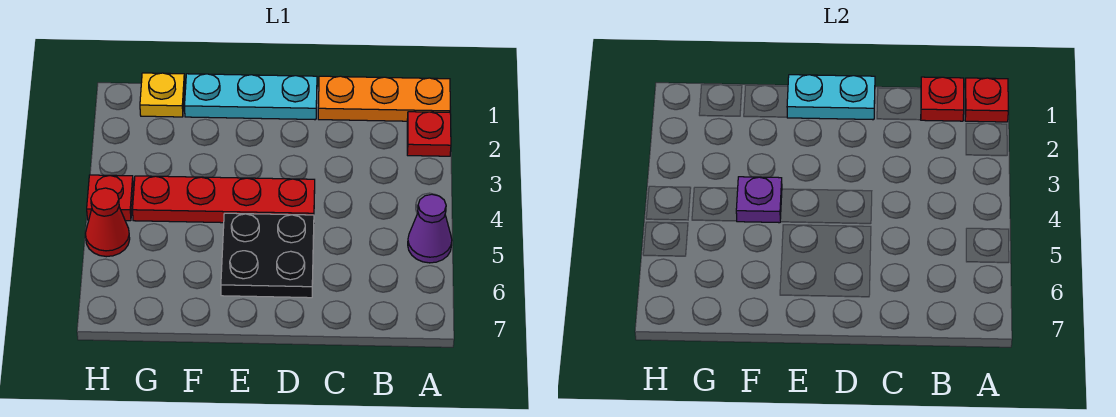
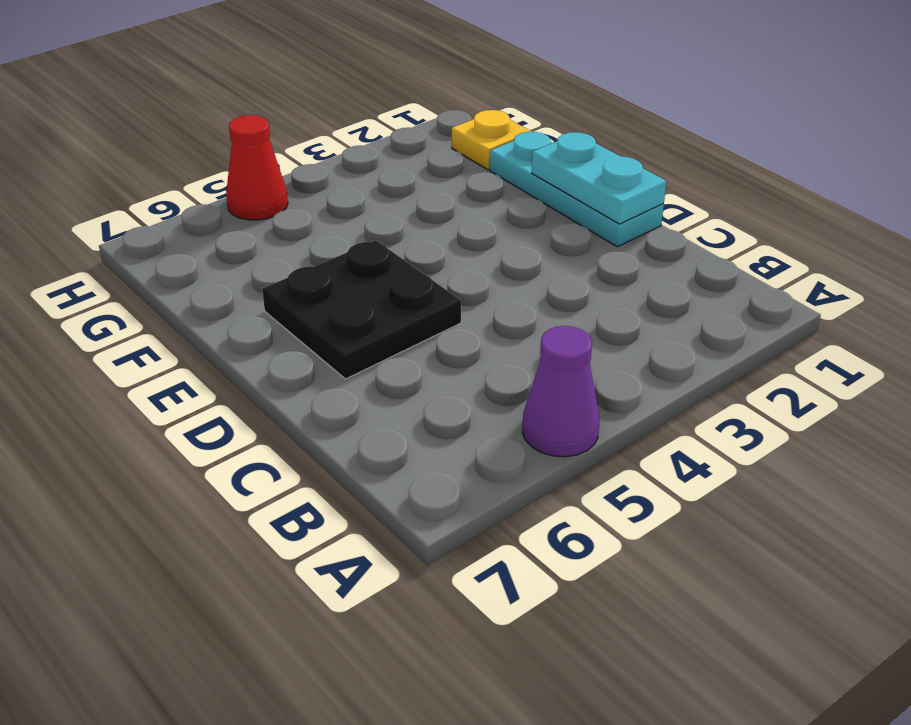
none -> orange plate A1:C1 level 1
none -> red plate A2 level 1
none -> red plate D4:G4 level 1

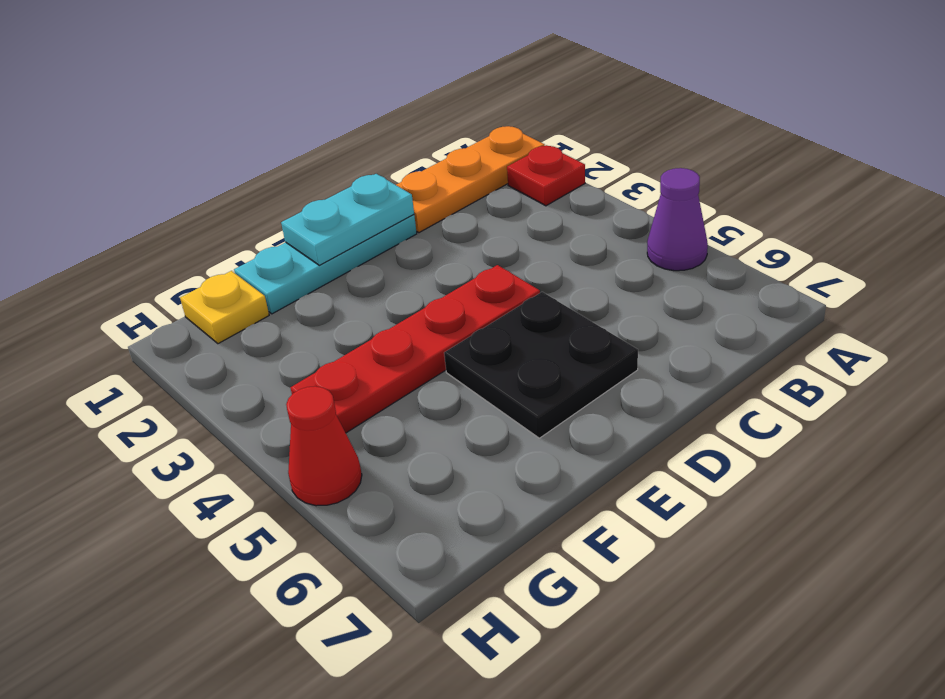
none -> red plate H4 level 1
none -> red plate A1 level 2
none -> red plate B1 level 2

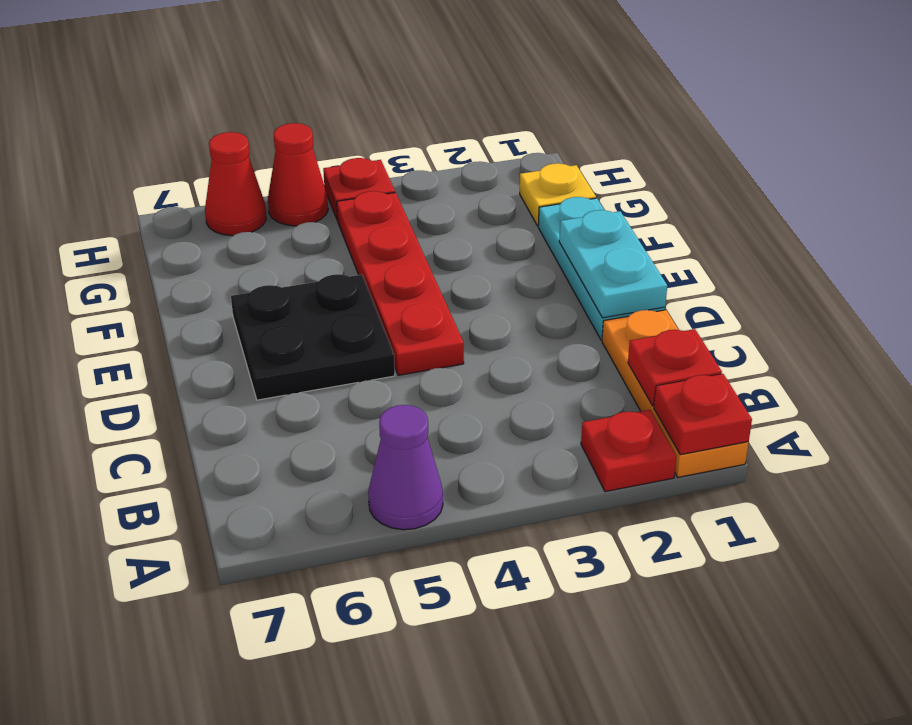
red cone H6 level 1 -> none
none -> purple plate F4 level 2

